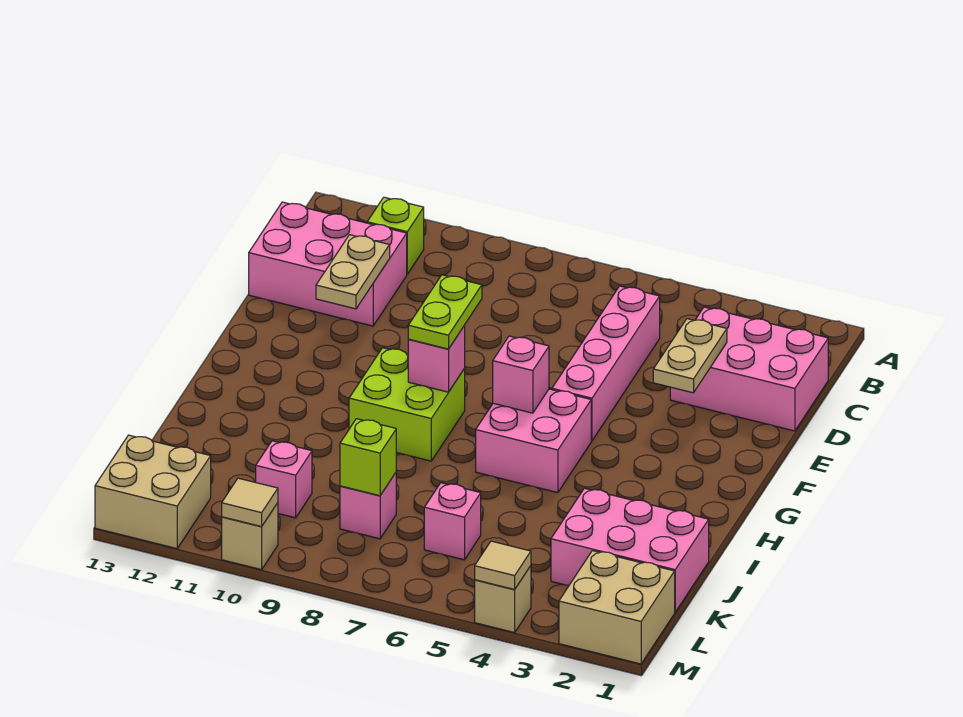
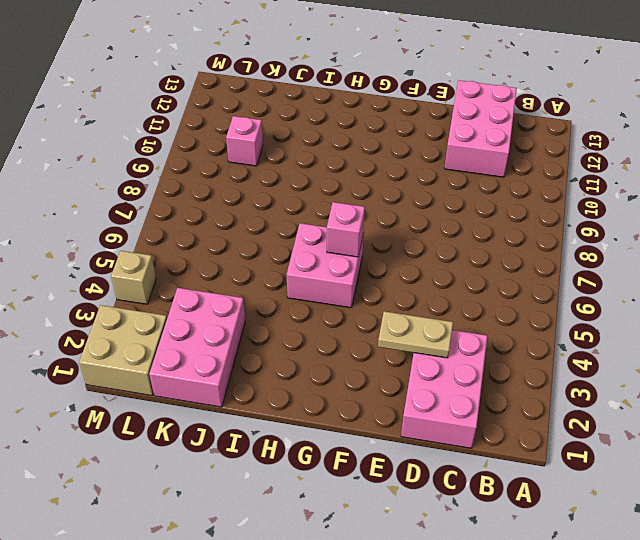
none -> lime brick B11 level 1
none -> pink brick C5:F5 level 1
none -> lime brick G8:H9 level 1

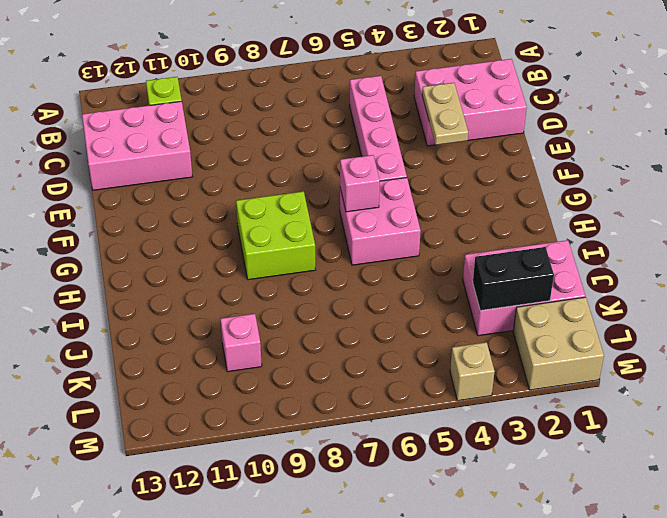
black brick K2:K3 level 2 -> none
none -> pink brick K6 level 1
none -> pink brick K8 level 1
none -> tan brick L12:M13 level 1

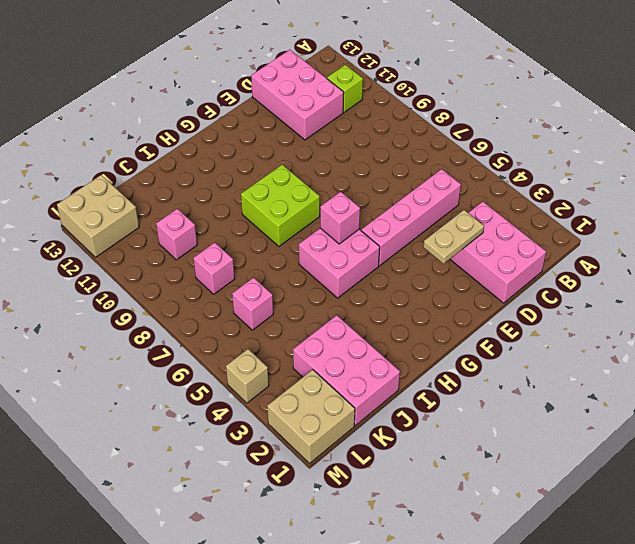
none -> tan brick M10 level 1
none -> tan plate D11:E11 level 2
none -> pink brick G8 level 2

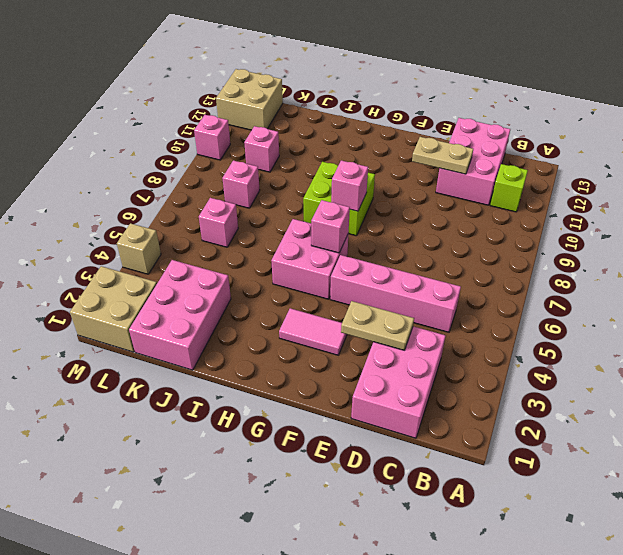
pink tile F3:G3 level 1 -> none
pink brick M10 level 1 -> tan brick M10 level 1
none -> lime brick K8 level 2
none -> tan tile M4 level 2
none -> tan tile M10 level 2

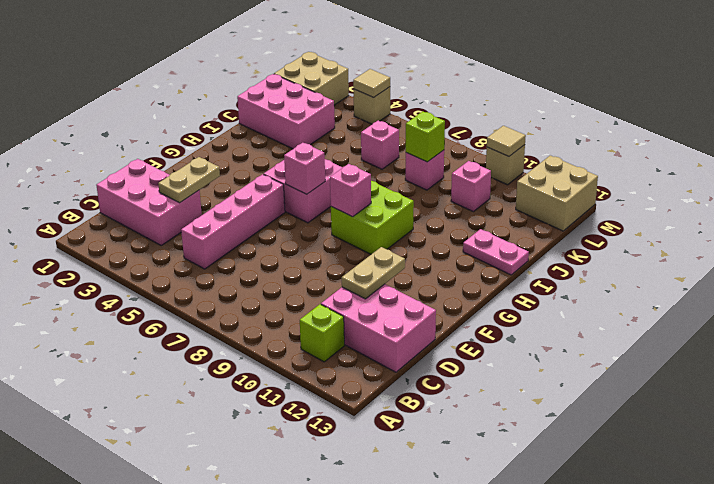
pink plate I12:I13 level 1 -> none
none -> lime plate F8:G8 level 3

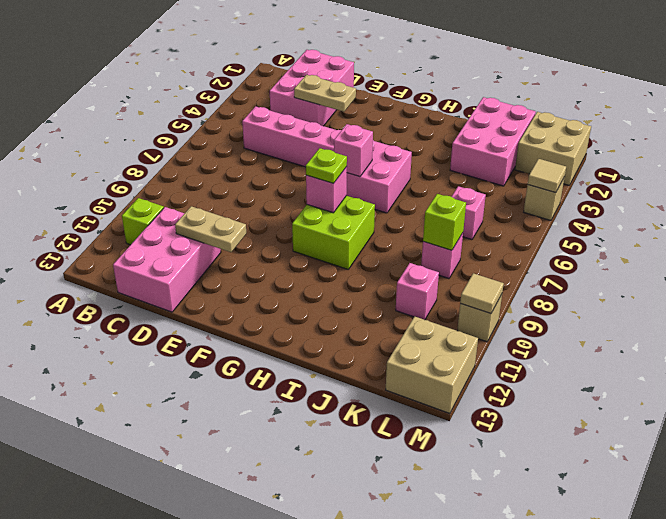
lime plate G8 level 3 -> lime plate F8:G8 level 3

